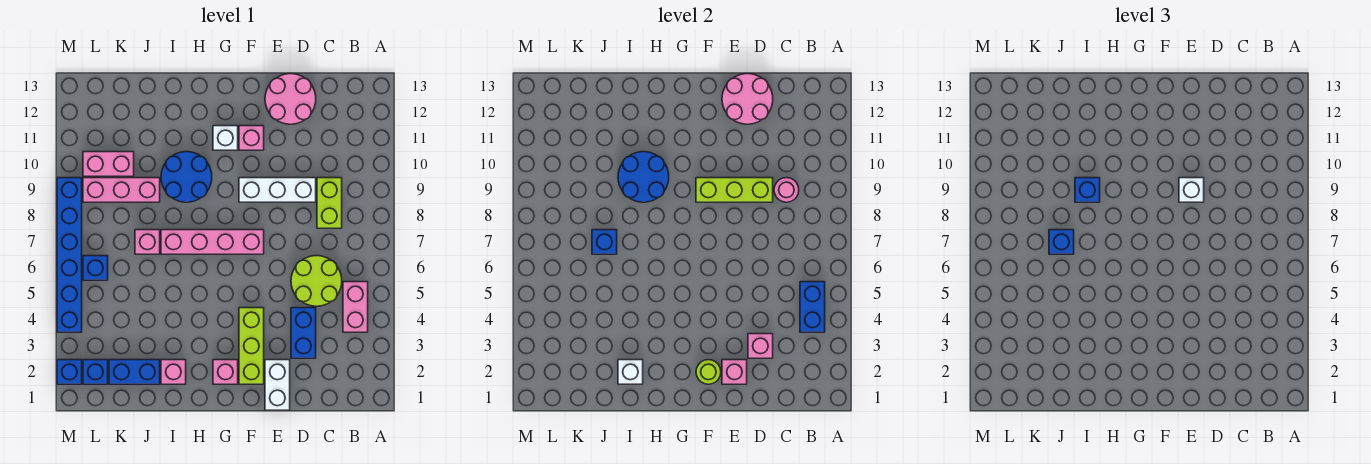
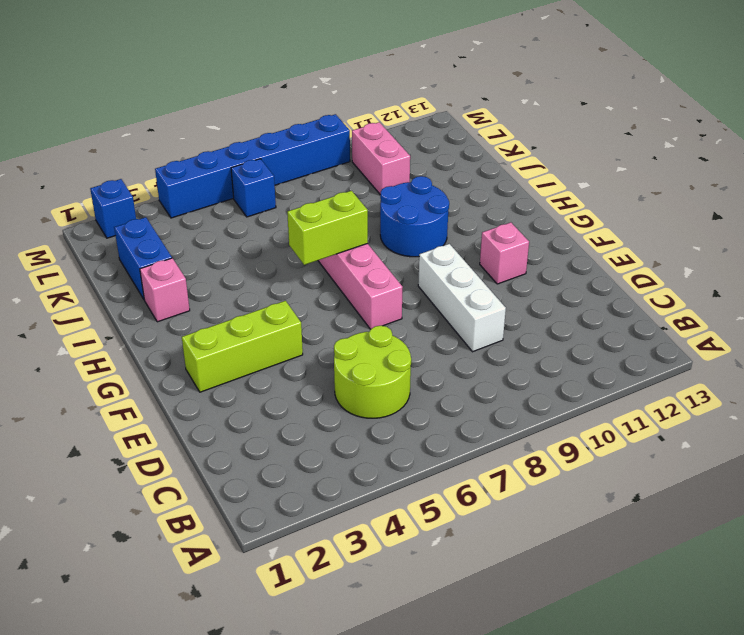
lime brick H6:H7 level 2 -> lime brick C8:C9 level 1
none -> pink brick B4:B5 level 1
none -> blue brick D3:D4 level 1
none -> pink round brick D12:E13 level 1
none -> white brick E1:E2 level 1

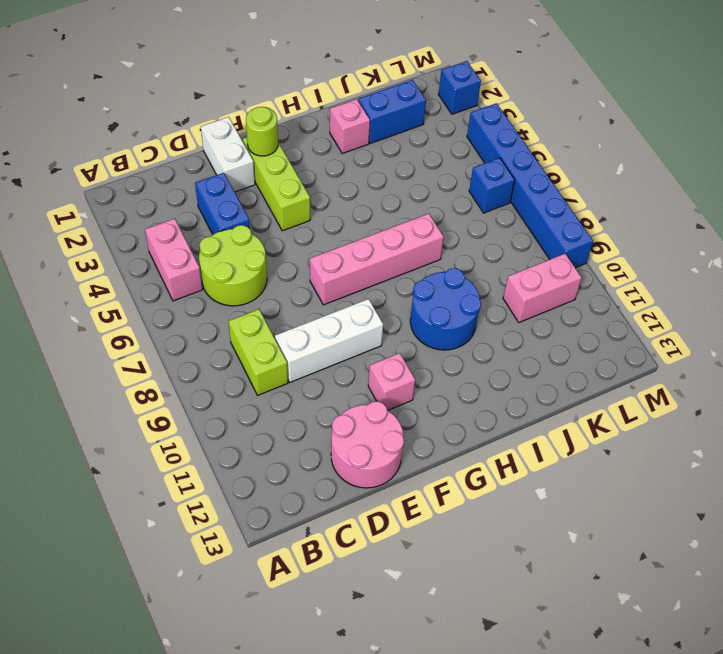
none -> pink brick G2 level 1
none -> white brick G11 level 1
none -> pink brick J7 level 1
none -> pink brick J9:L9 level 1

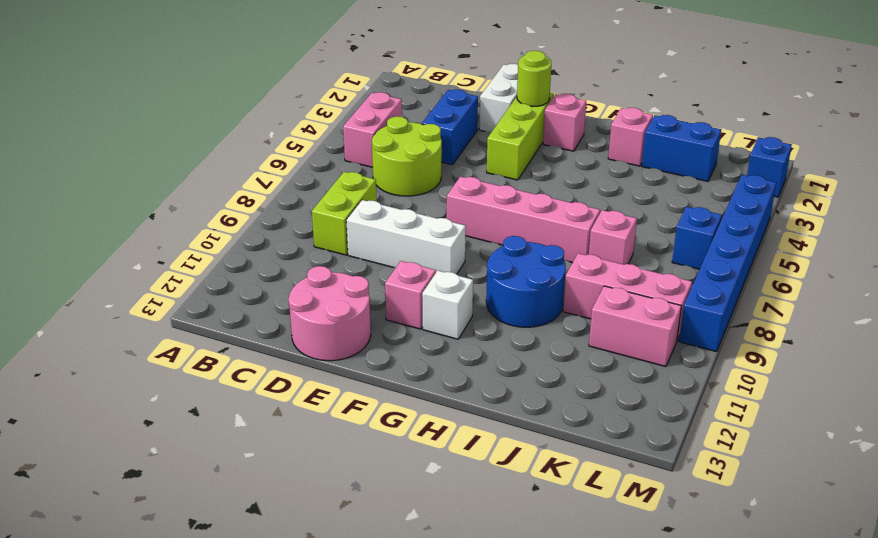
none -> blue brick L2 level 1
none -> blue brick B4:B5 level 2
none -> pink round brick C9 level 2
none -> pink brick D3 level 2

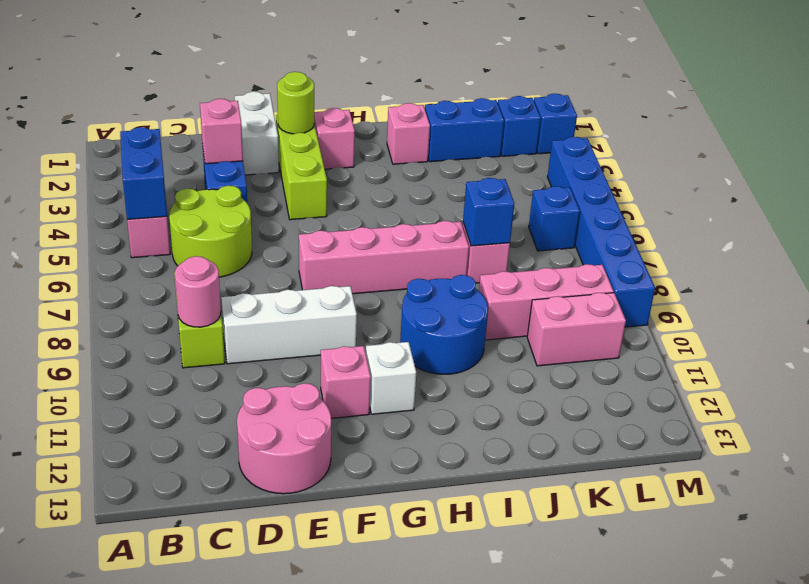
none -> lime brick D9:F9 level 2
none -> pink round brick D12:E13 level 2
none -> pink brick E2 level 2
none -> blue round brick H9:I10 level 2

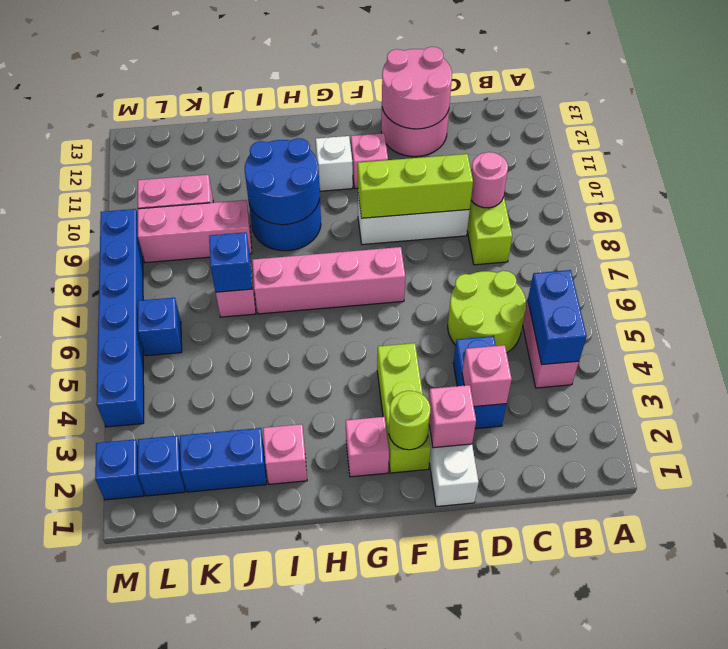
none -> white brick I2 level 2
none -> white brick E9 level 3
none -> blue brick I9 level 3
none -> blue brick J7 level 3

